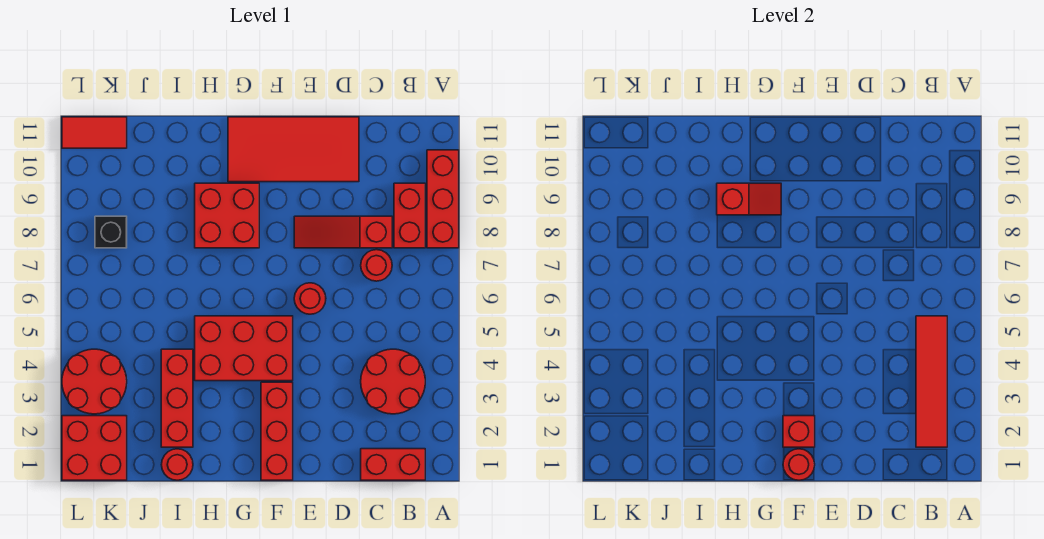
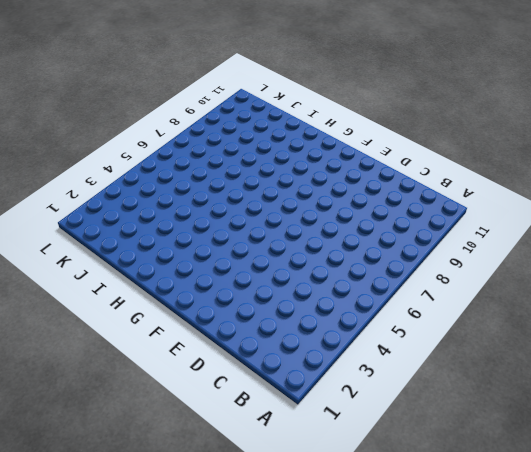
none -> red brick A8:A10 level 1
none -> red brick B1:C1 level 1
none -> red round brick B3:C4 level 1

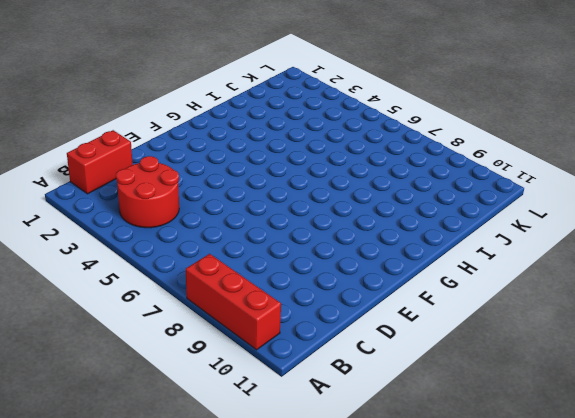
none -> red brick B8:B9 level 1
none -> red round brick C7 level 1
none -> red slope C8:E8 level 1 top C

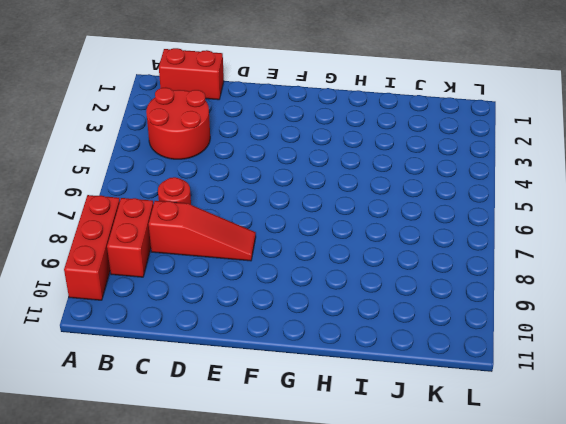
none -> red tile D10:G11 level 1
none -> red round brick E6 level 1
none -> red brick F1:F3 level 1

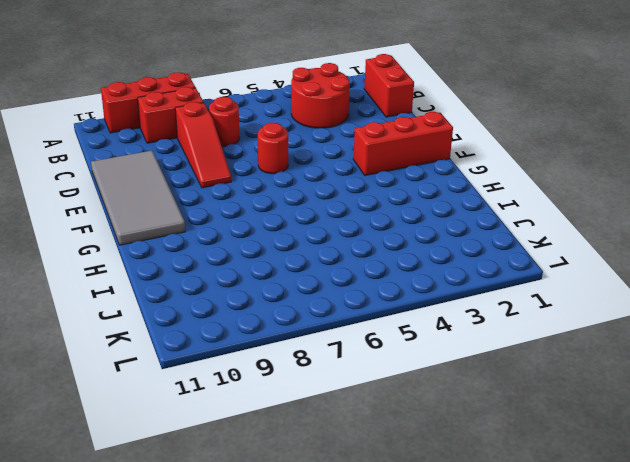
grey tile D10:G11 level 1 -> red tile D10:G11 level 1
none -> red brick F4:H5 level 1
none -> red brick G8:H9 level 1
none -> red round brick I1 level 1

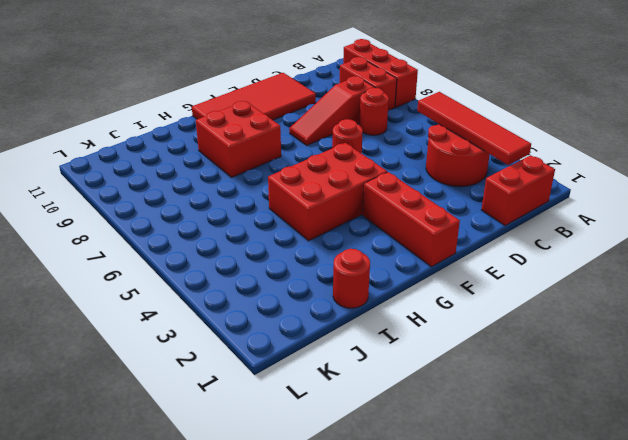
none -> red brick I2:I4 level 1
none -> red brick K1:L2 level 1
none -> red round brick K3:L4 level 1

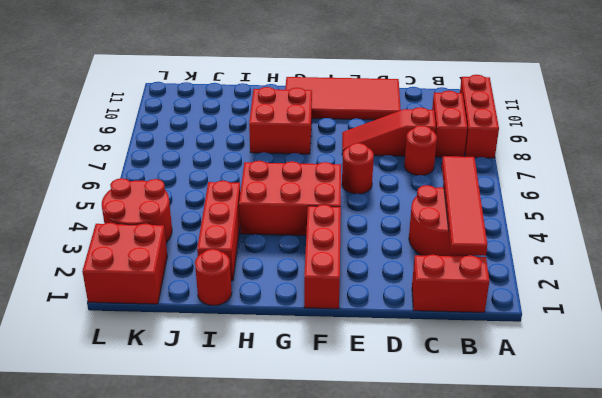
none -> black brick K8 level 1
none -> red tile K11:L11 level 1
none -> red round brick F1 level 2

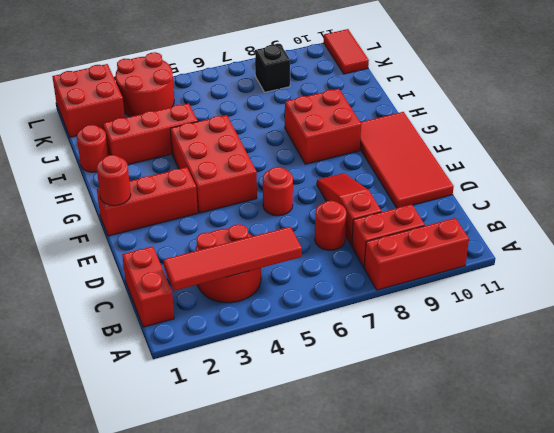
none -> red brick F2 level 2
none -> red slope G9:H9 level 2 top H

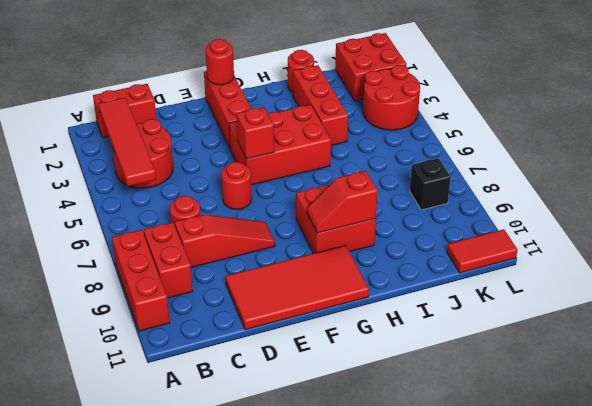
red brick F5 level 2 -> red brick F2 level 2

